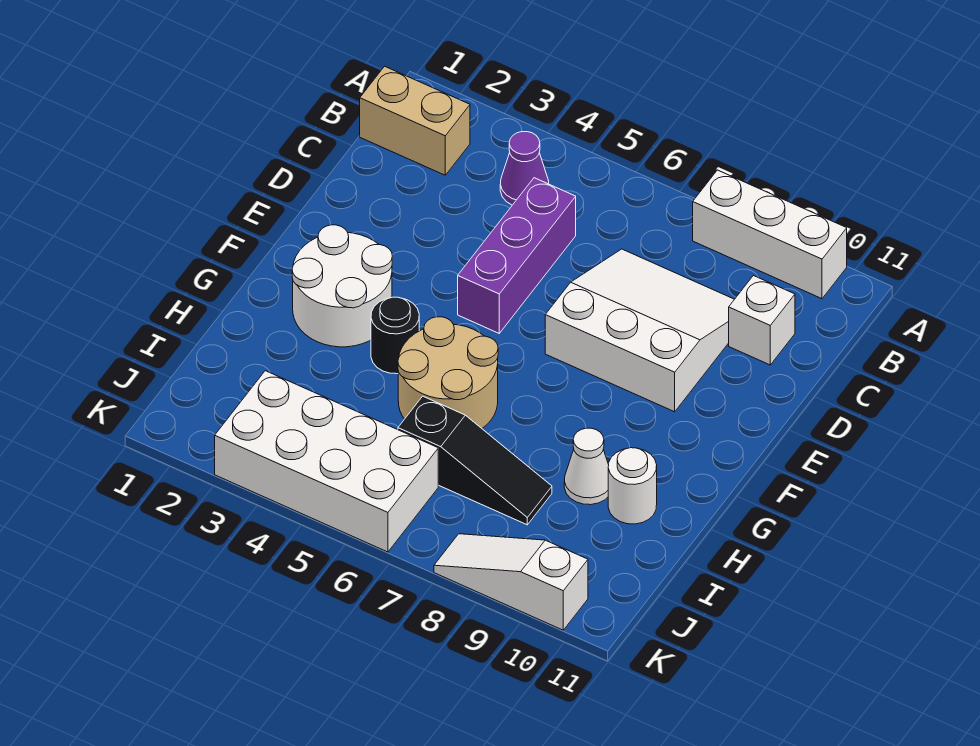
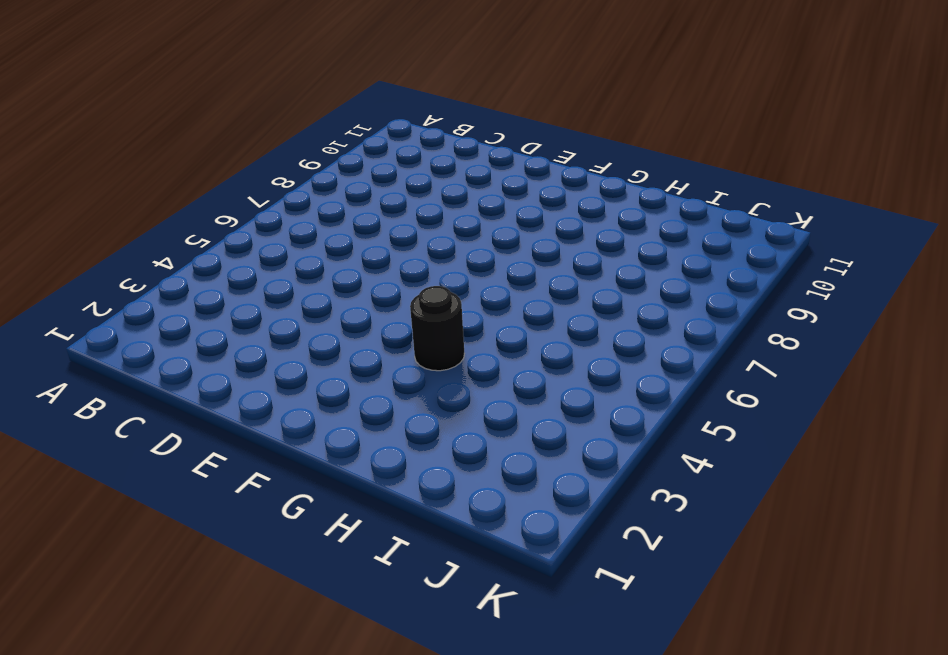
none -> white brick A8:A10 level 1
none -> tan brick B1:B2 level 1
none -> purple cone B4 level 1

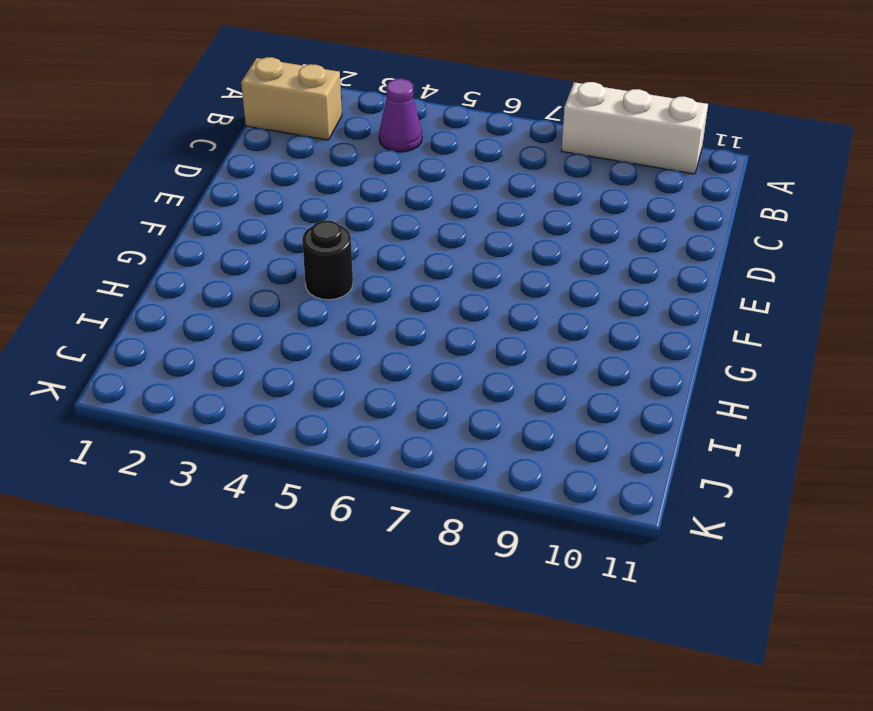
none -> purple brick C5:E5 level 1
none -> white slope C7:E9 level 1 top E
none -> white brick C10 level 1

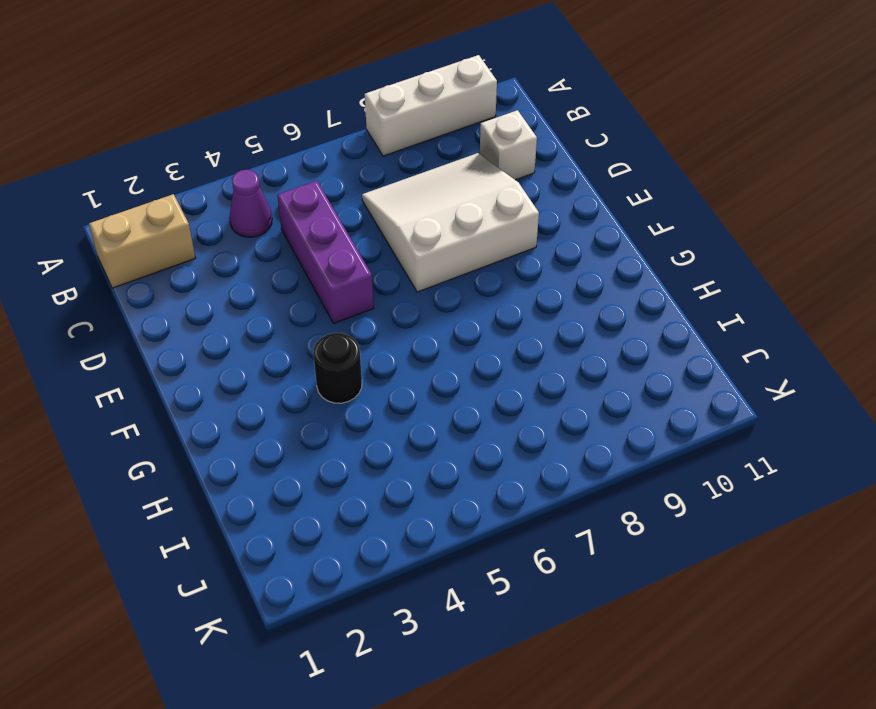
none -> white round brick F2:G3 level 1
none -> tan round brick G5:H6 level 1
none -> white cone H9 level 1

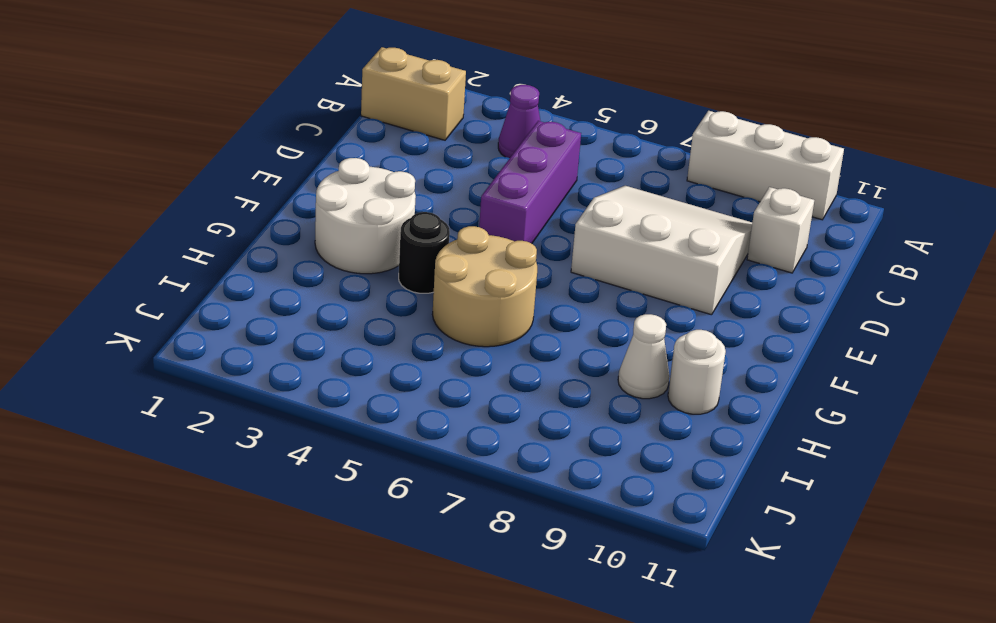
none -> black slope I6:I8 level 1 top 6
none -> white brick J3:K6 level 1
none -> white slope K8:K10 level 1 top 10

